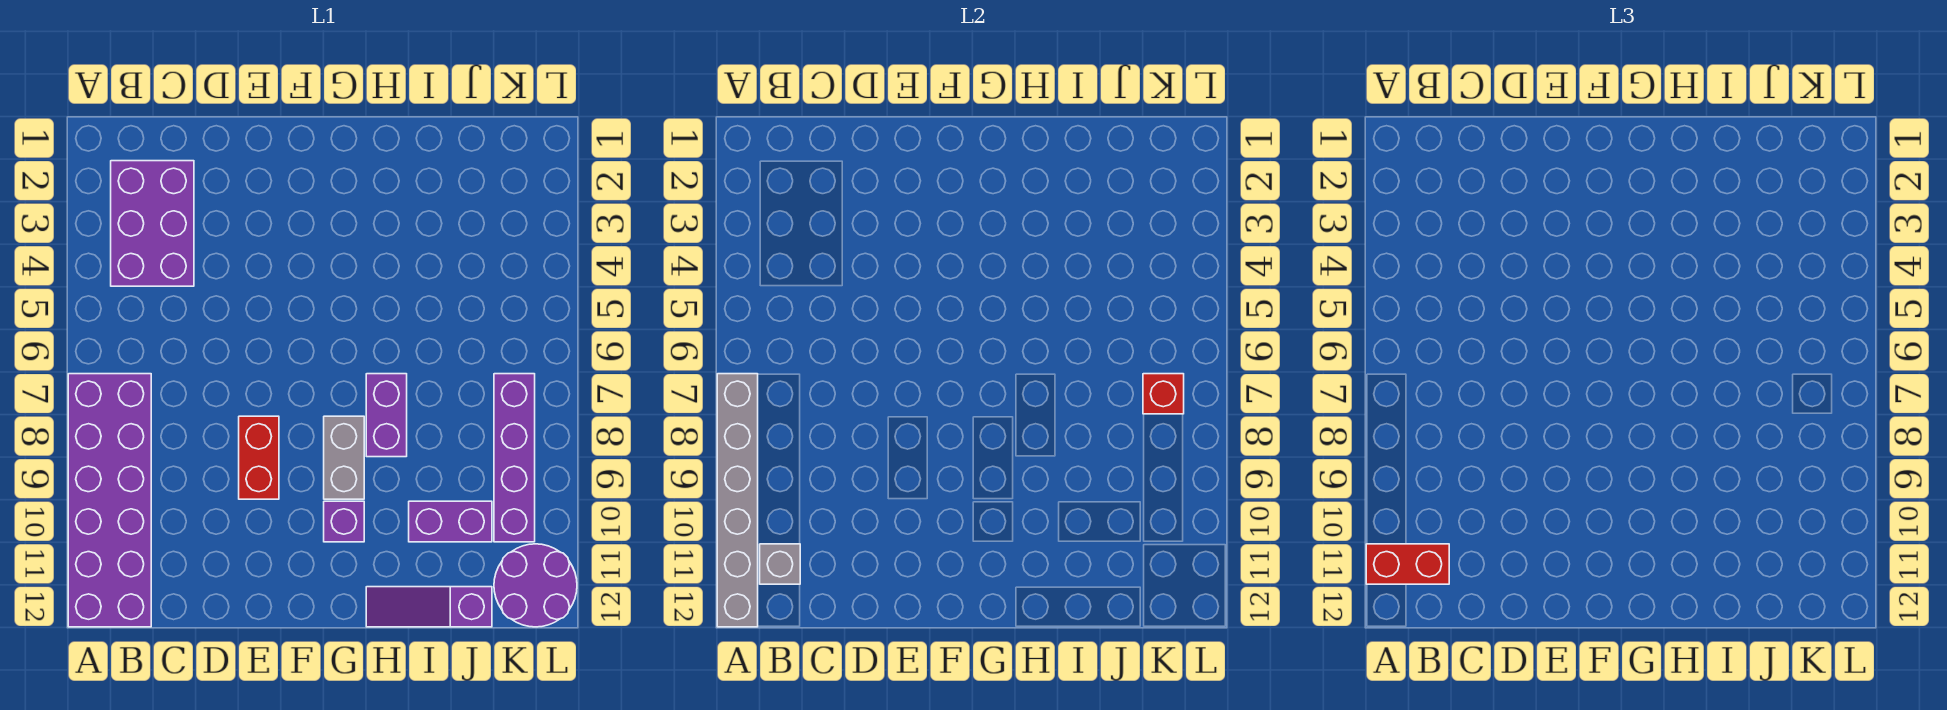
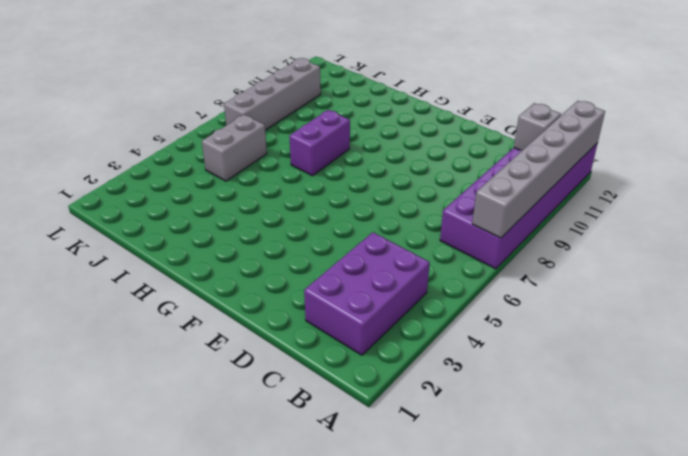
grey brick J5:J6 level 1 -> grey brick G8:G9 level 1
grey brick K7:K10 level 1 -> purple brick K7:K10 level 1
none -> red brick E8:E9 level 1
none -> purple brick G10 level 1
none -> purple slope H12:J12 level 1 top J

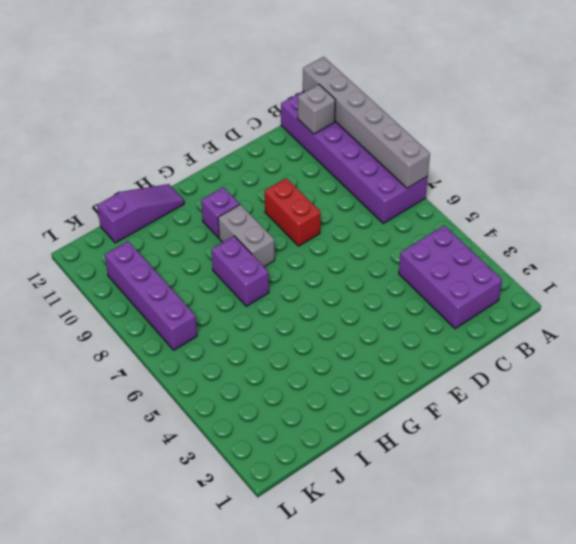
none -> purple brick I10:J10 level 1
none -> purple round brick K11:L12 level 1
none -> red brick K7 level 2

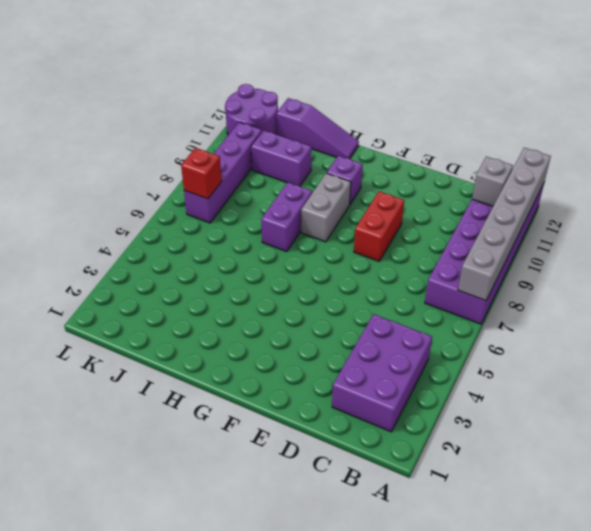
none -> red brick A11:B11 level 3

